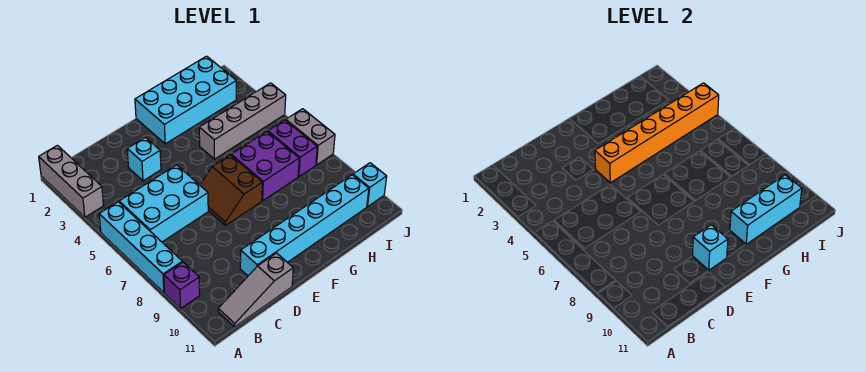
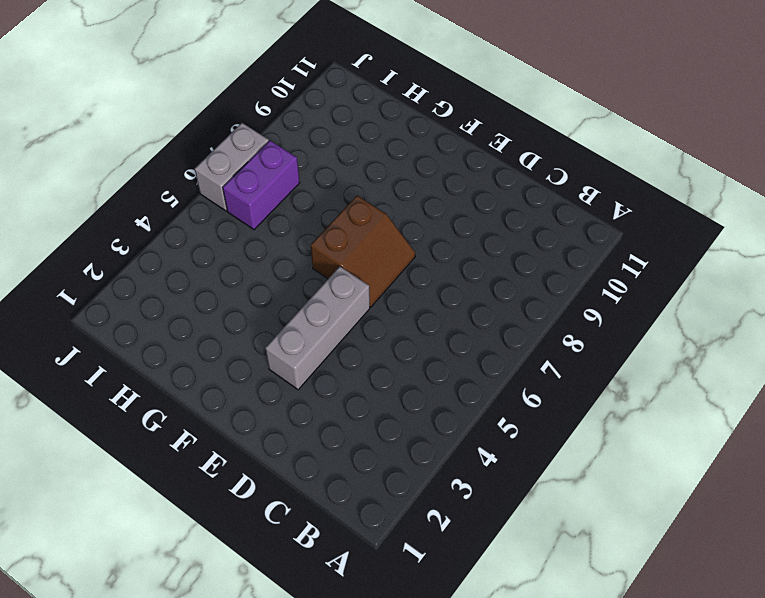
grey brick E3:E5 level 1 -> grey brick A1:A3 level 1
none -> cyan brick A5:A8 level 1
none -> purple brick A9 level 1
none -> cyan brick B5:D6 level 1

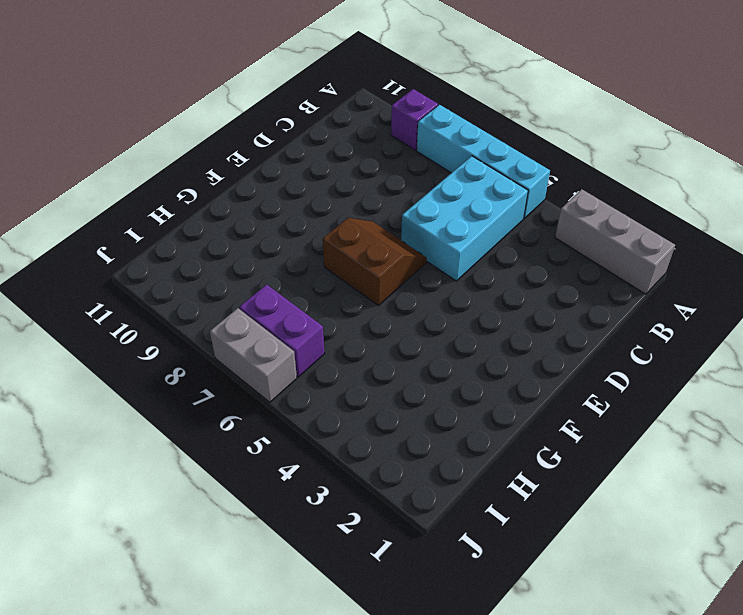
none -> grey slope B11:D11 level 1 top D
none -> cyan brick D3 level 1
none -> cyan brick D10:I10 level 1

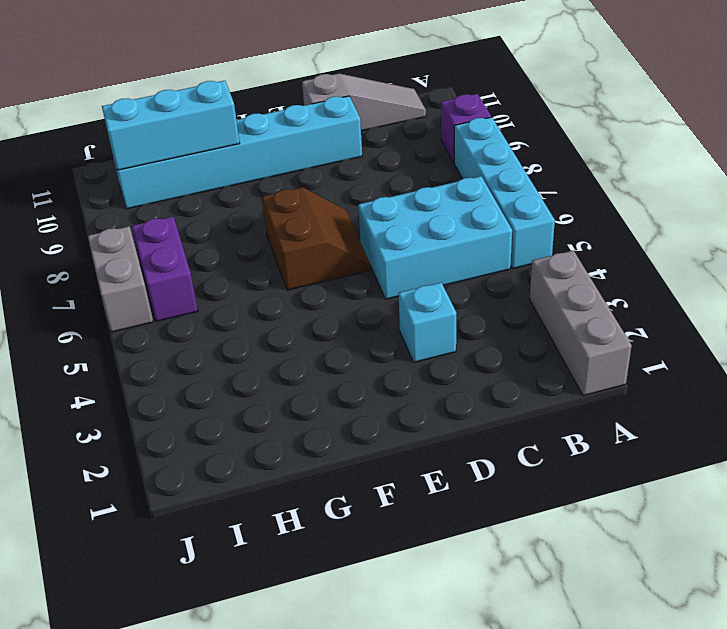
none -> cyan brick F1:I2 level 1
none -> grey brick G4:J4 level 1
none -> purple brick G6:H7 level 1

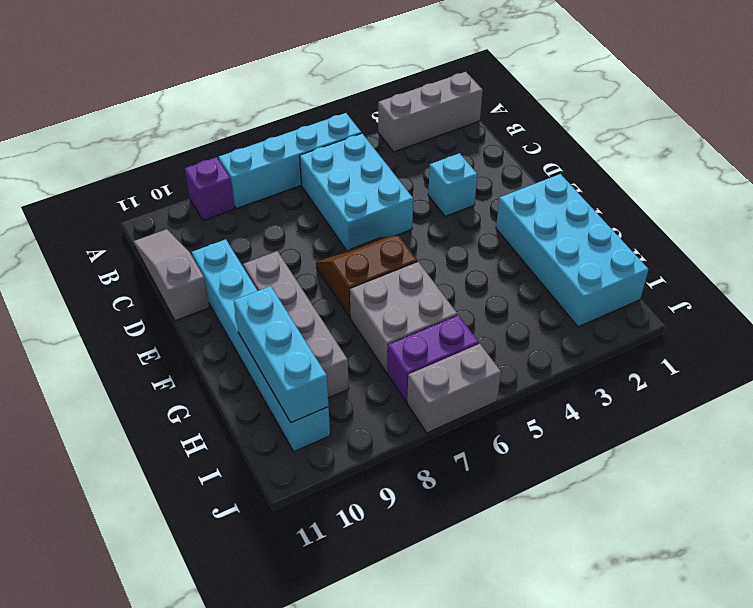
grey brick E9:H9 level 1 -> grey brick G4:J4 level 1
grey brick G6:H7 level 1 -> purple brick G6:H7 level 1
none -> cyan brick J10 level 1
none -> orange brick E4:J4 level 2
none -> cyan brick E10 level 2

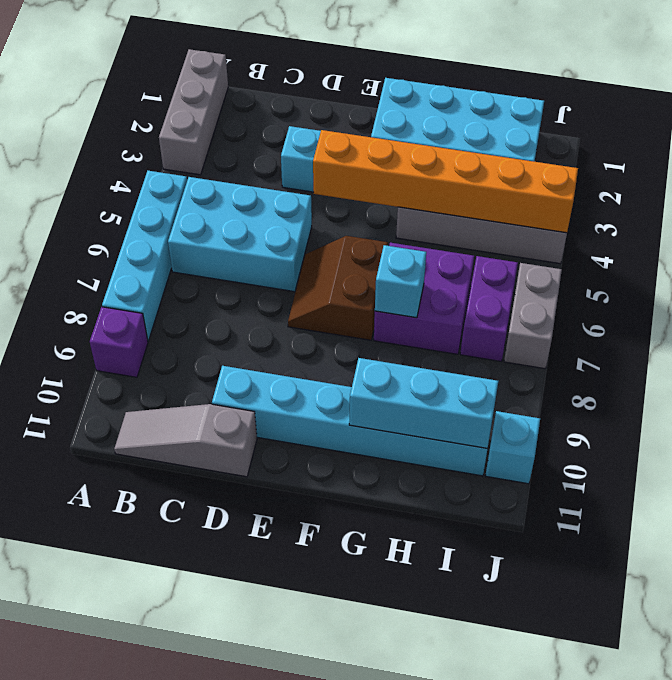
cyan brick G7 level 2 -> cyan brick E10 level 2

